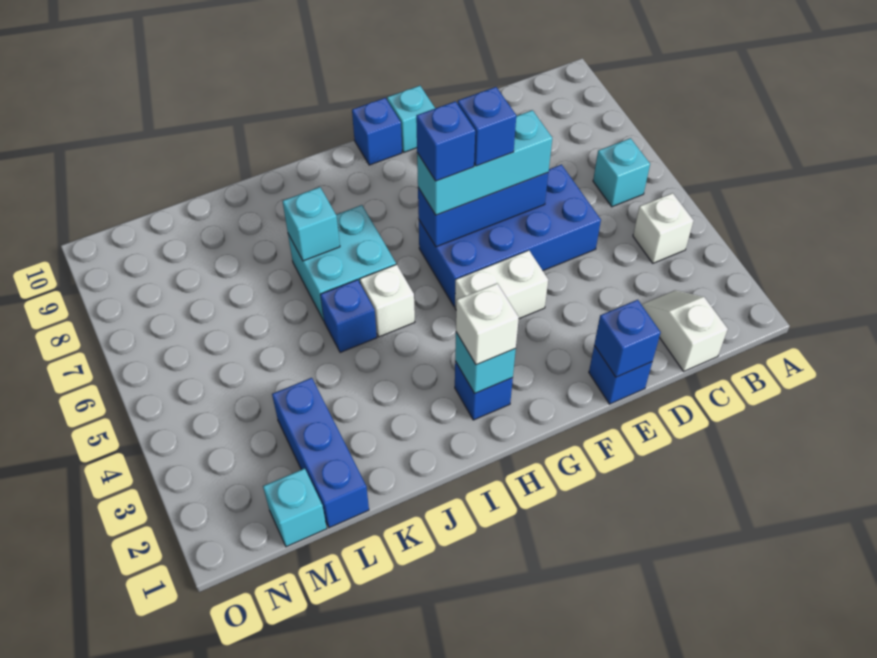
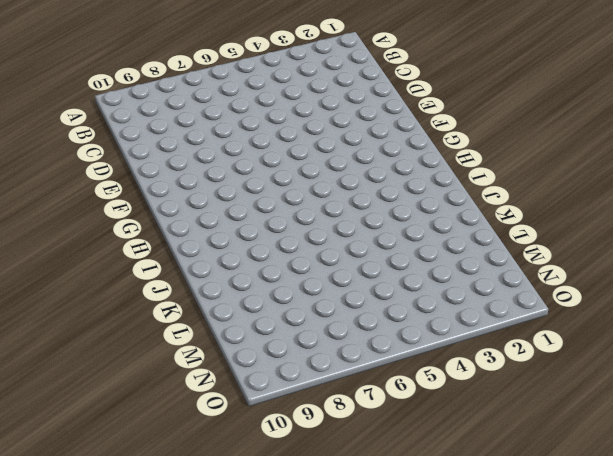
none -> white brick B4 level 1
none -> cyan brick B6 level 1
none -> white slope C1:C2 level 1 top 1

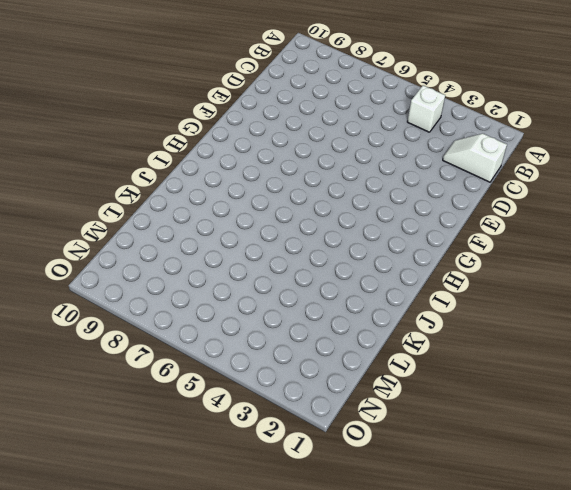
none -> cyan brick B6 level 1
none -> blue brick D5:G6 level 1
none -> blue brick E1 level 1

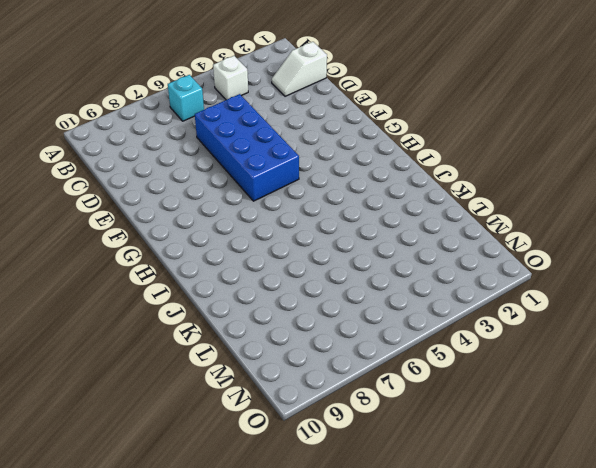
none -> blue brick E1 level 1
none -> white brick F4:G4 level 1
none -> cyan brick F10 level 1

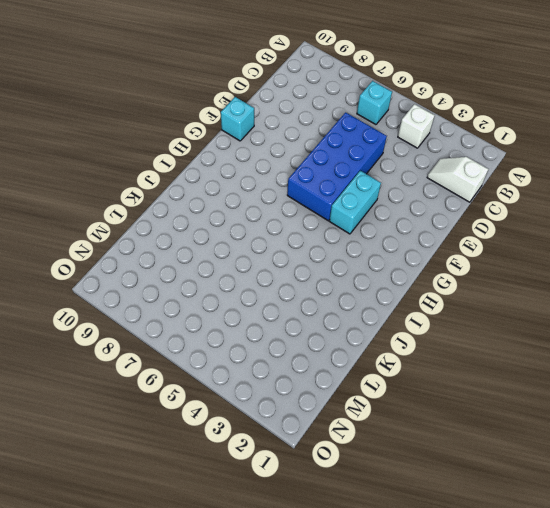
cyan brick F4:G4 level 1 -> white brick F4:G4 level 1
none -> blue brick E1 level 1
none -> blue brick G10 level 1
none -> blue brick H2 level 1

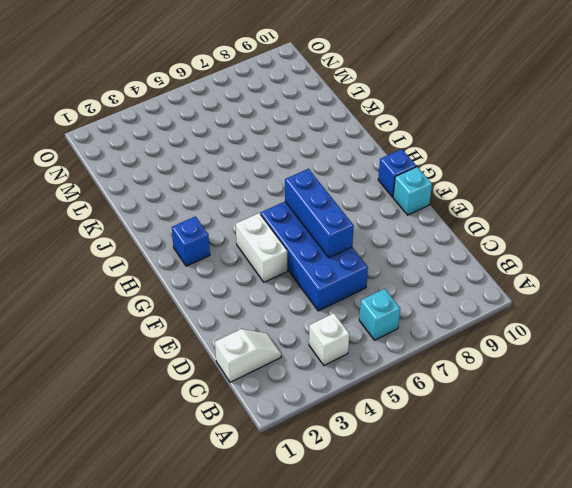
none -> blue brick E1 level 1
none -> white brick I5 level 1
none -> cyan brick I6:J7 level 1

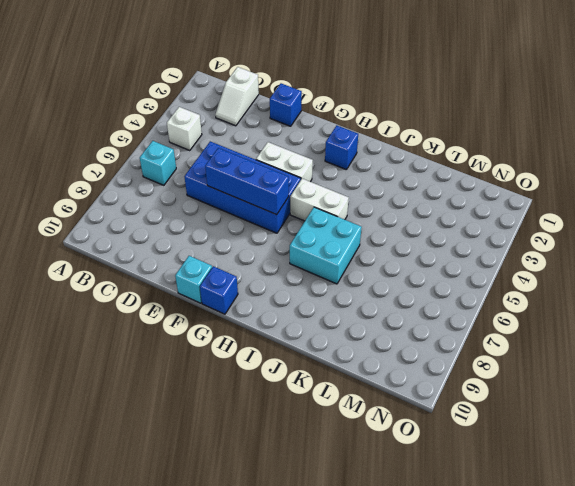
white brick H5:I5 level 1 -> white brick I5 level 1
none -> blue brick J5 level 1
none -> blue brick L1:L3 level 1
none -> cyan brick M1 level 1

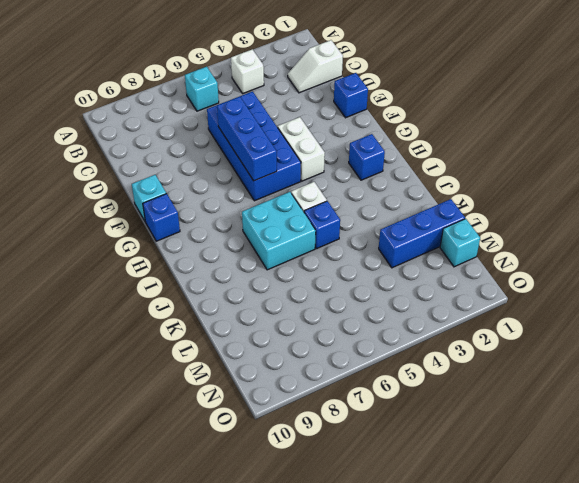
none -> blue brick E1 level 2
none -> cyan brick H2 level 2
none -> cyan brick J7 level 2

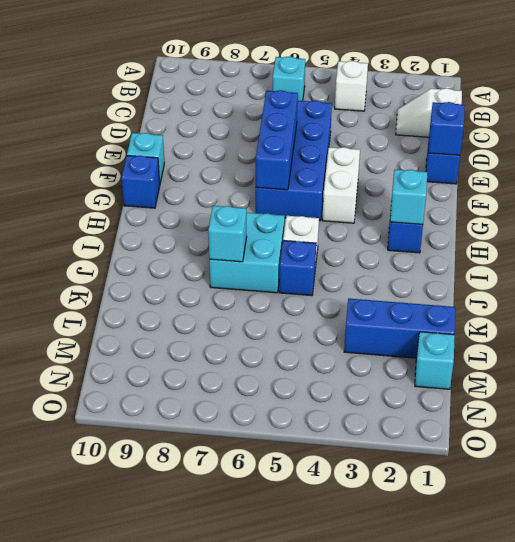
none -> cyan brick E6:G6 level 3
none -> white brick H2 level 3
none -> blue brick F6 level 4

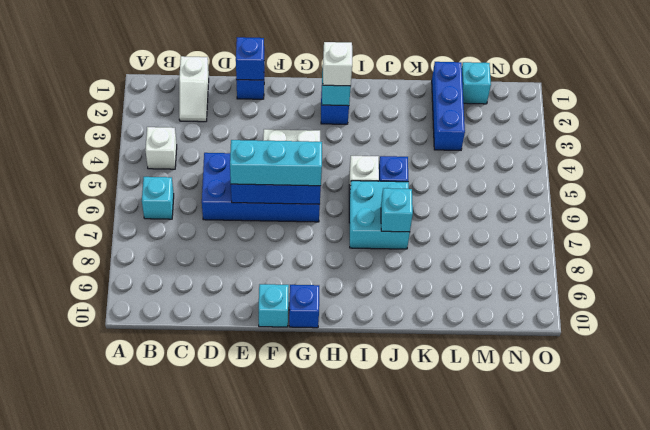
none -> blue brick F6 level 4
none -> blue brick G6 level 4

